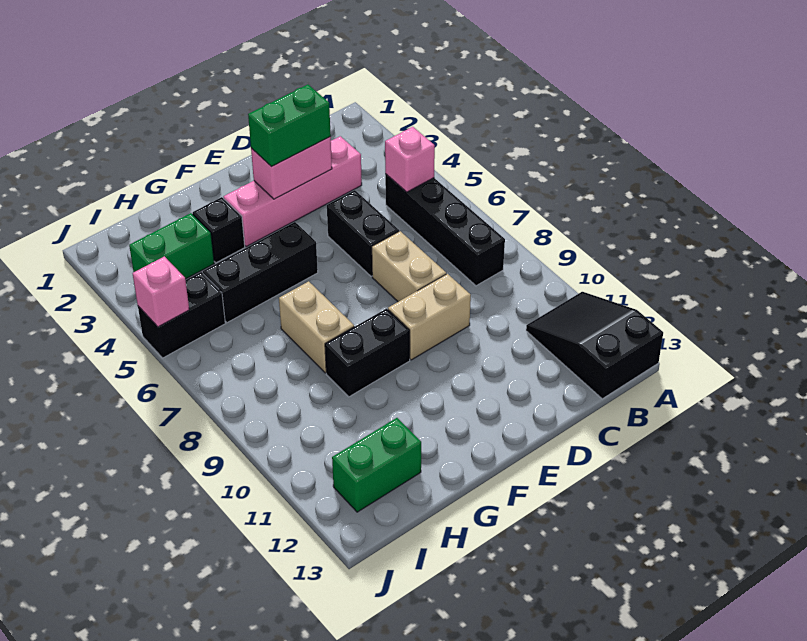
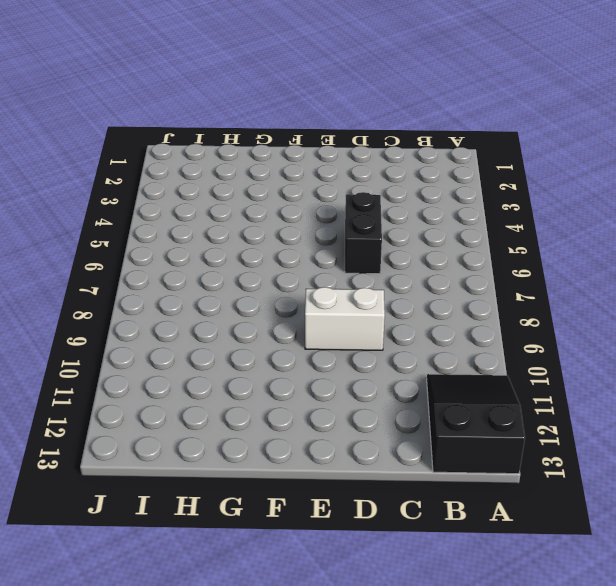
white brick D9:E9 level 1 -> tan brick D9:E9 level 1
none -> black brick B5:B8 level 1
none -> pink brick C3:F3 level 1
none -> tan brick D7:D8 level 1

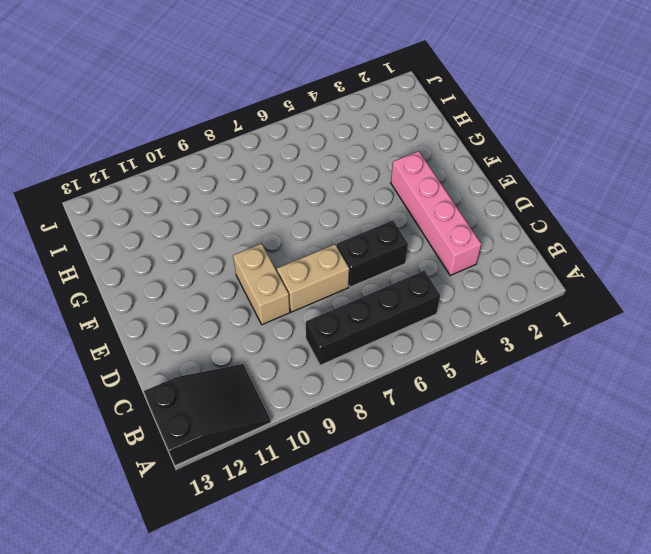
none -> black brick F5:H5 level 1
none -> black brick F9:G9 level 1
none -> black brick G3 level 1

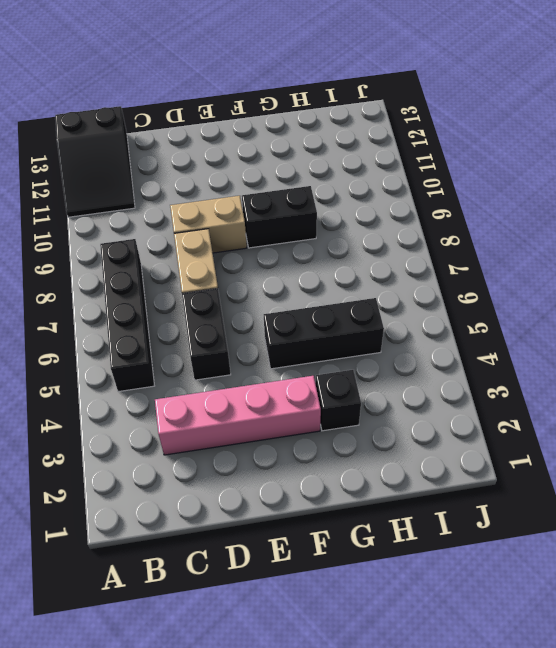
none -> tan brick G7:G8 level 1
none -> green brick H3:I3 level 1
none -> green brick H12:I12 level 1

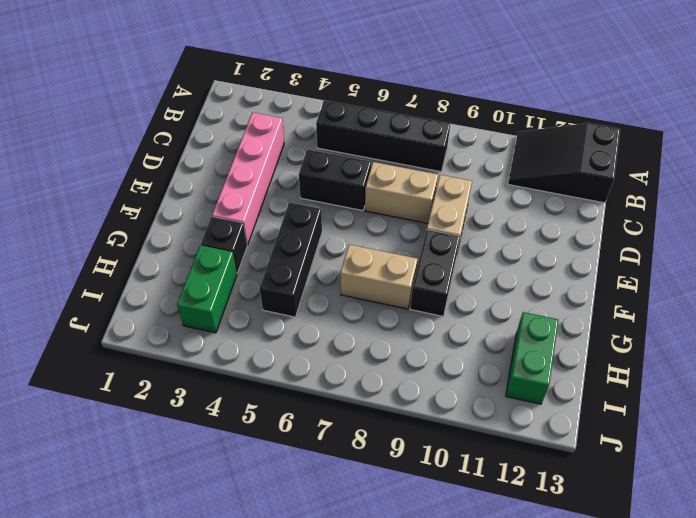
none -> black brick I5:J5 level 1
none -> pink brick B5 level 2
none -> pink brick D3:E3 level 2

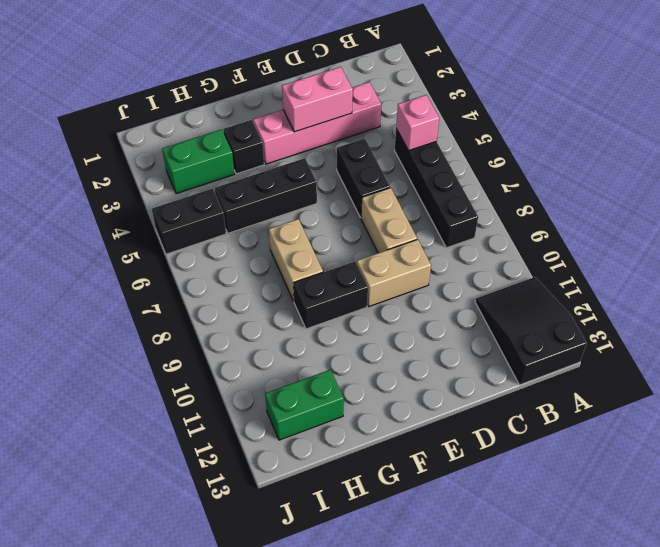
none -> pink brick J5 level 2
none -> green brick D3:E3 level 3

